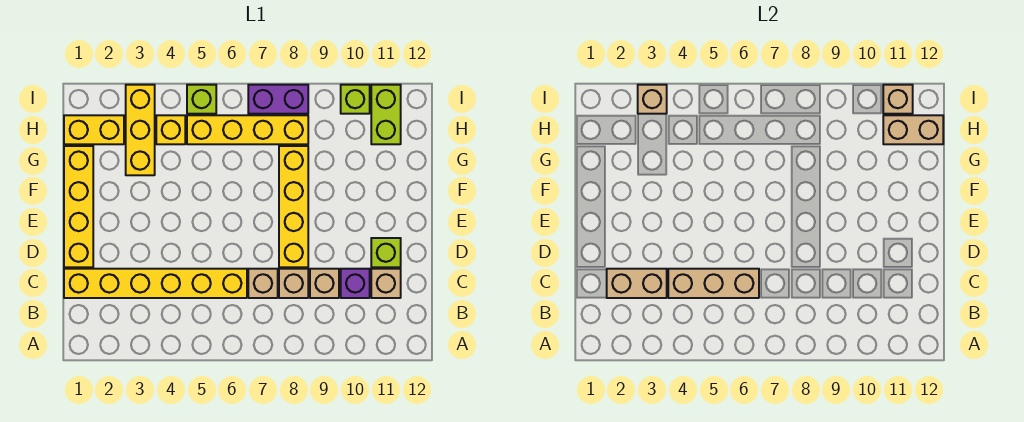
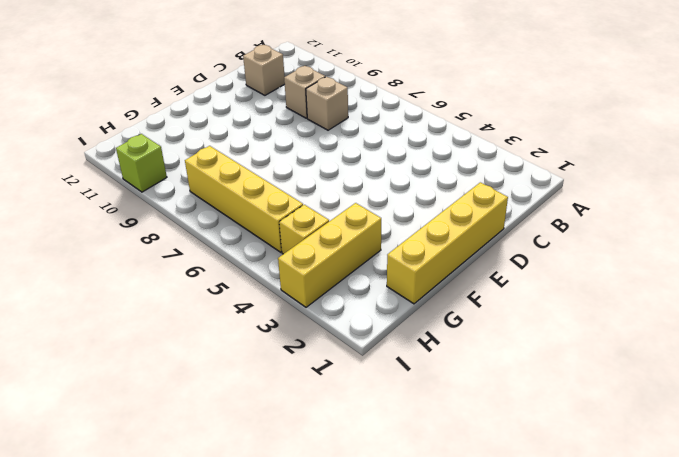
none -> yellow brick C1:C6 level 1
none -> tan brick C7 level 1
none -> purple brick C10 level 1

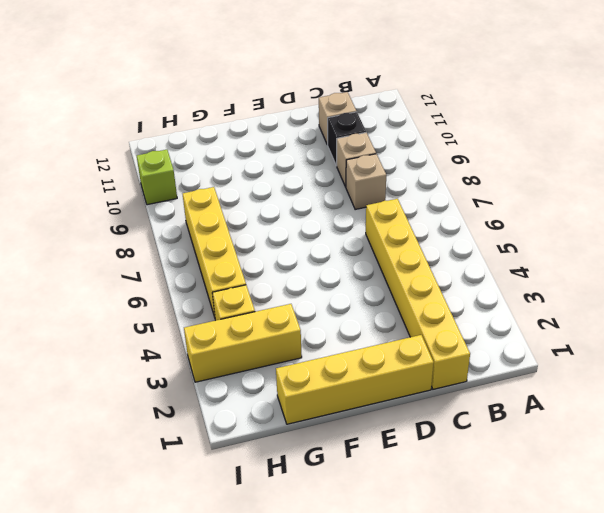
black brick C10 level 1 -> purple brick C10 level 1
none -> tan brick C7 level 1
none -> yellow brick D8:G8 level 1
none -> lime brick D11 level 1

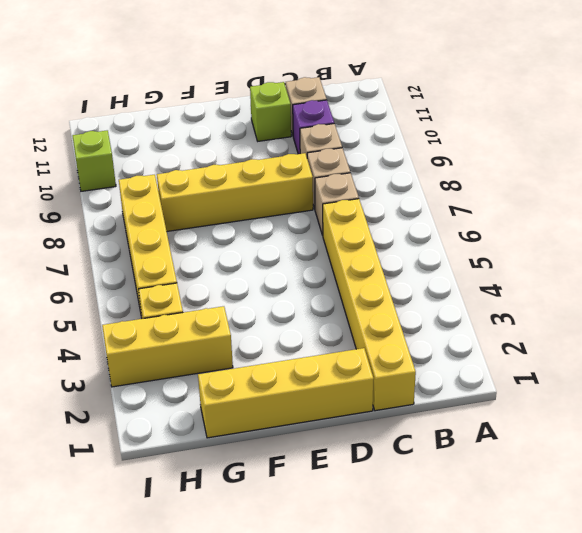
none -> yellow brick H1:H2 level 1
none -> lime brick H11:I11 level 1
none -> lime brick I5 level 1

